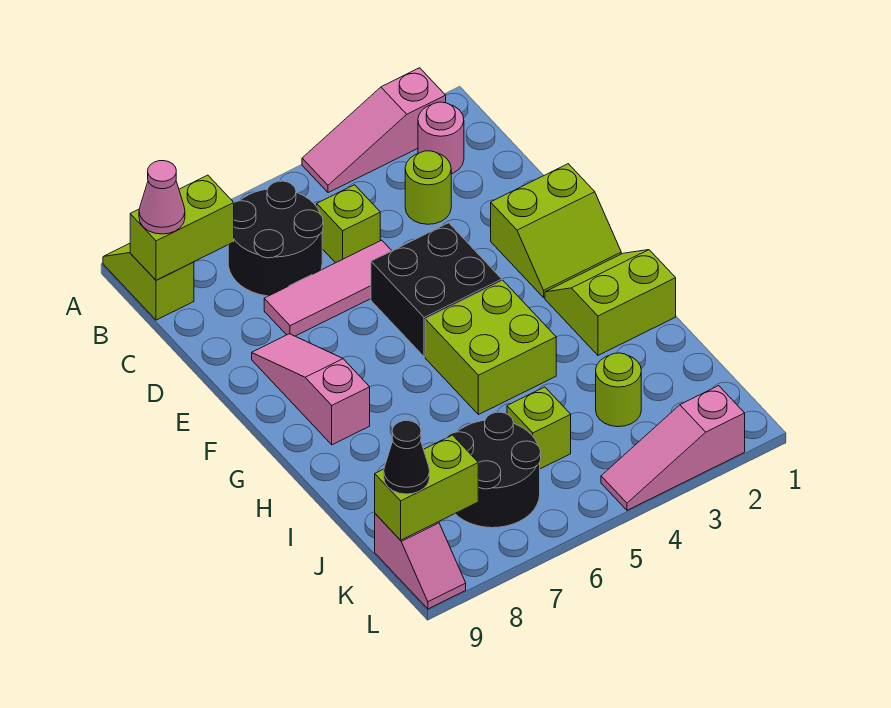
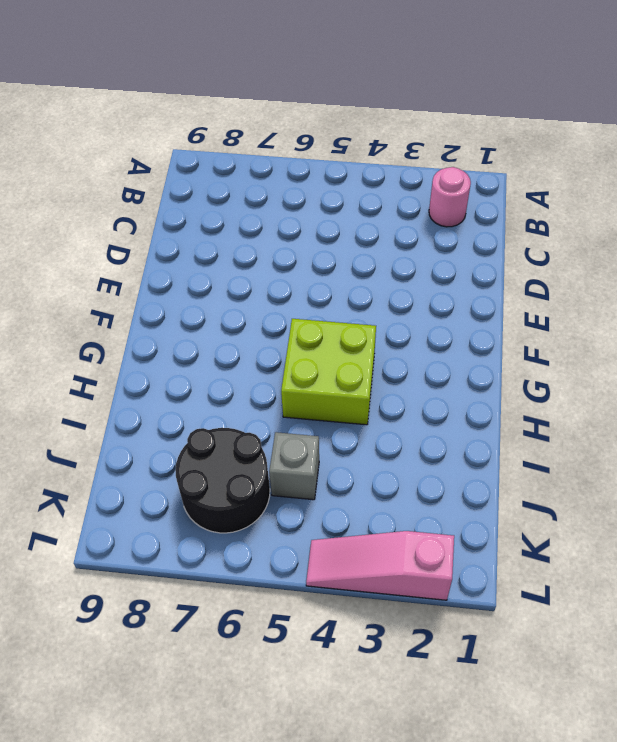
grey brick J5 level 1 -> lime brick J5 level 1
none -> pink slope A2:A4 level 1 top 2
none -> lime slope A9:B9 level 1 top B
none -> black round brick B6:C7 level 1

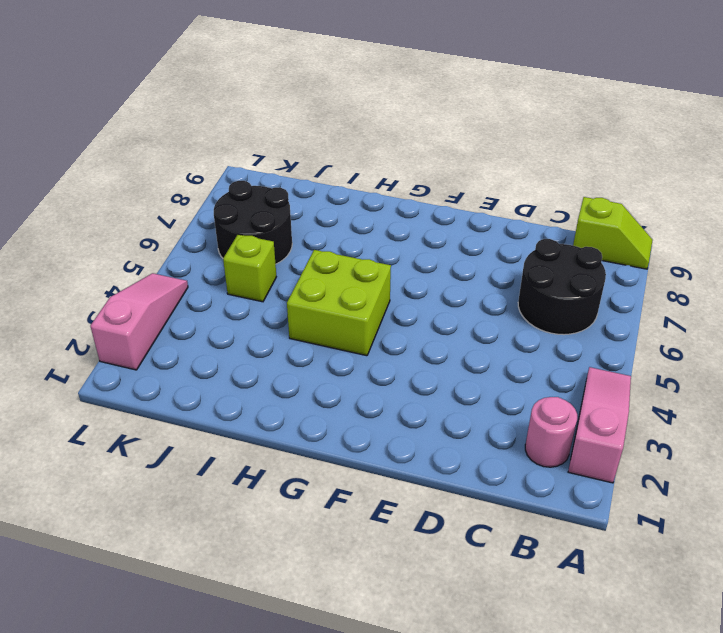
none -> lime round brick C3 level 1
none -> lime brick C5 level 1
none -> pink tile D5:D7 level 1

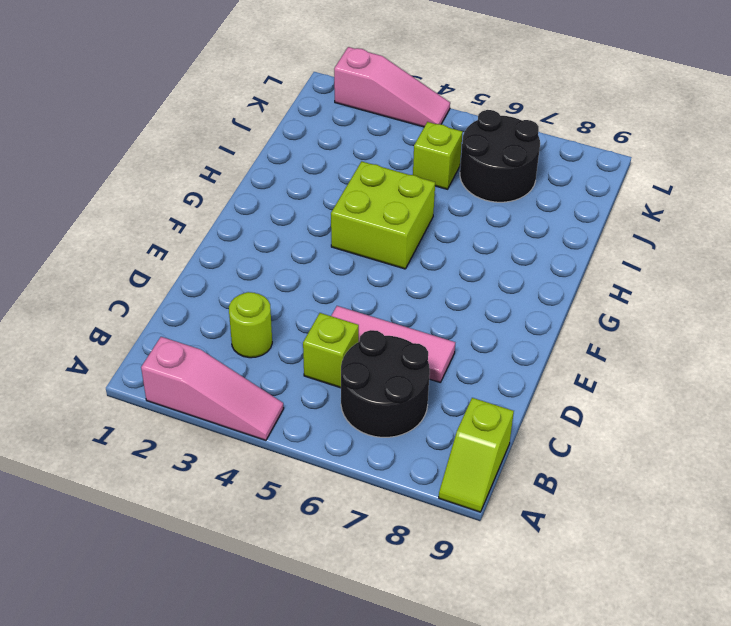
none -> pink round brick B2 level 1
none -> lime slope E1:F2 level 1 top E
none -> black brick E4:F5 level 1

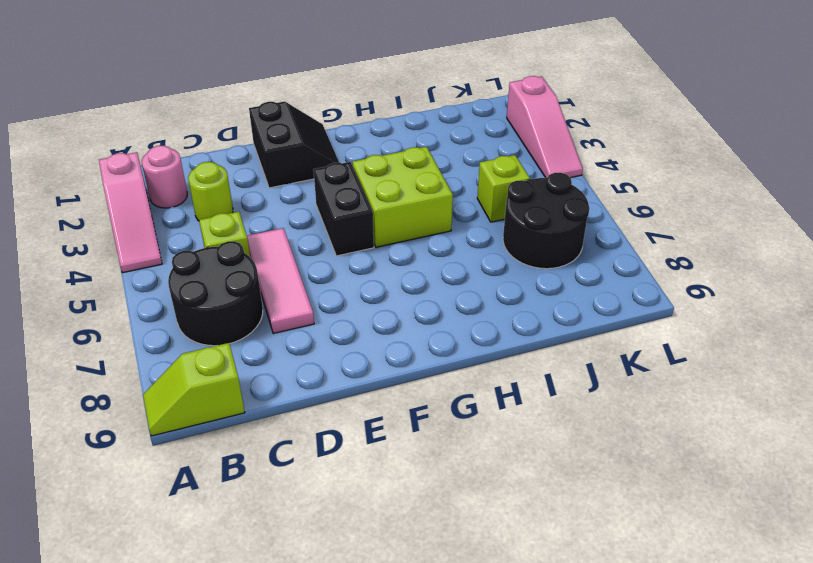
black slope E1:F2 level 1 top E -> lime slope E1:F2 level 1 top E
black brick F4:F5 level 1 -> black brick E4:F5 level 1
none -> pink slope E8:G8 level 1 top G
none -> lime slope G1:H2 level 1 top H
none -> lime round brick J3 level 1

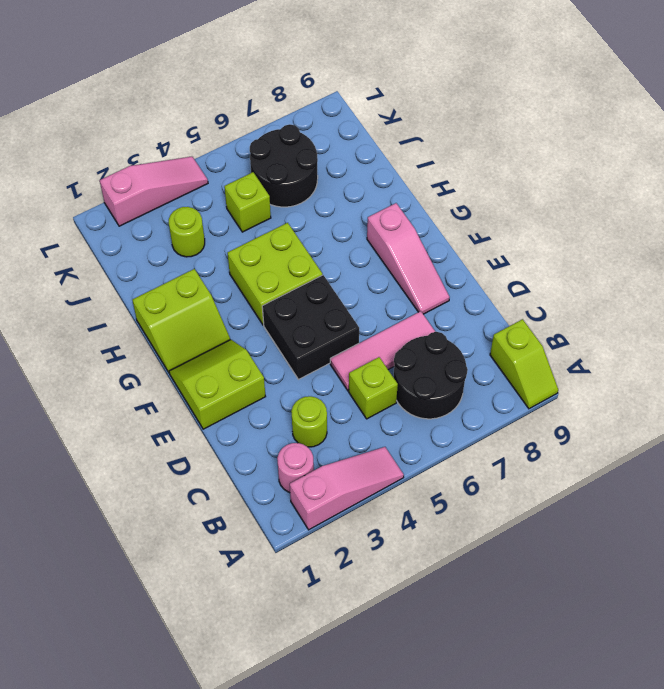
none -> pink slope K9:L9 level 1 top K
none -> lime brick B8:B9 level 2
none -> lime brick K8:K9 level 2

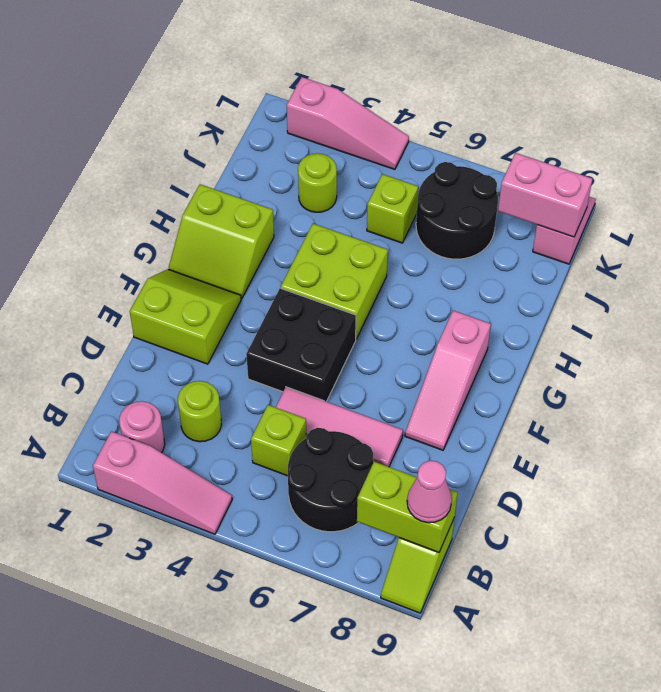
pink brick K8:K9 level 2 -> lime brick K8:K9 level 2
none -> black cone K9 level 3

